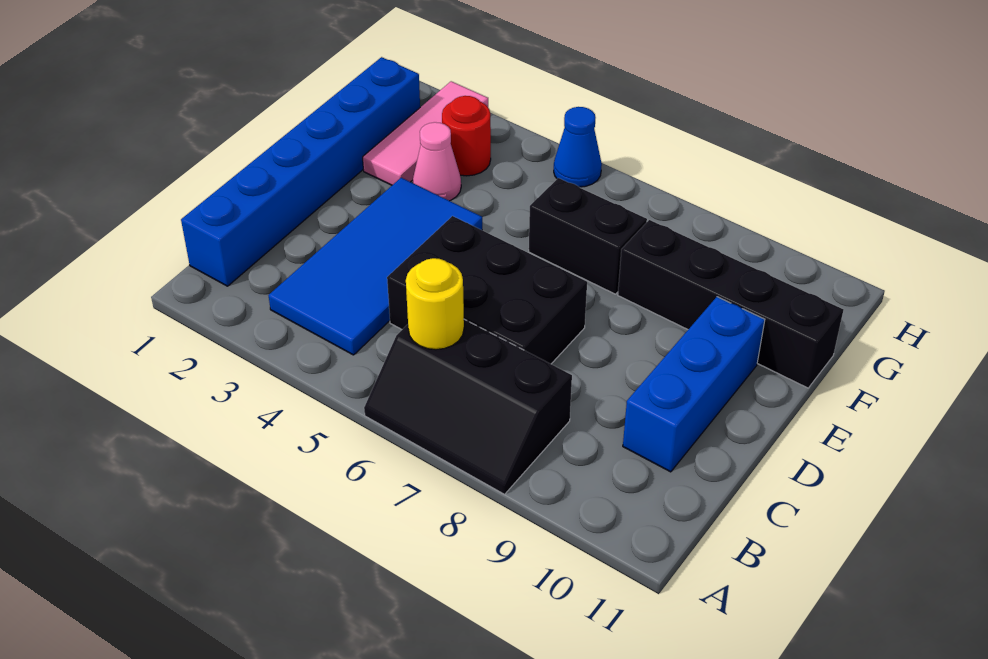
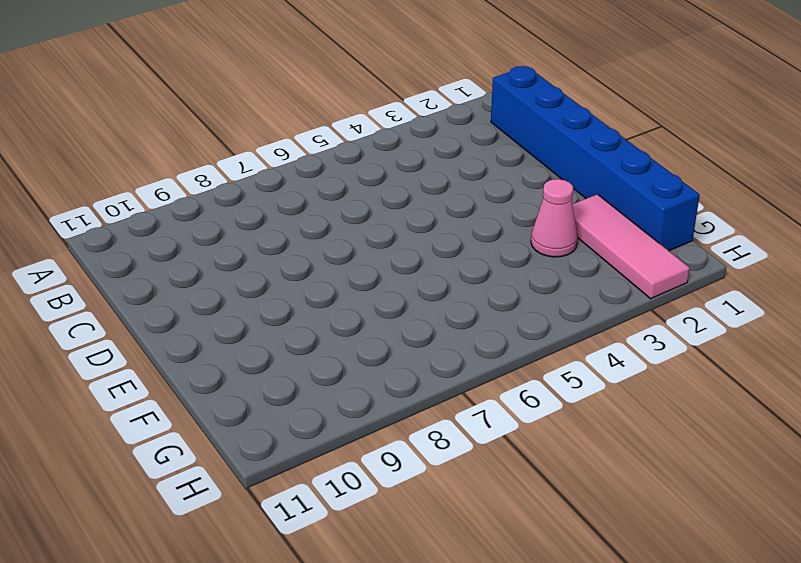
none -> black slope A6:B8 level 1 top B
none -> blue tile B3:E4 level 1
none -> black brick C5:D7 level 1

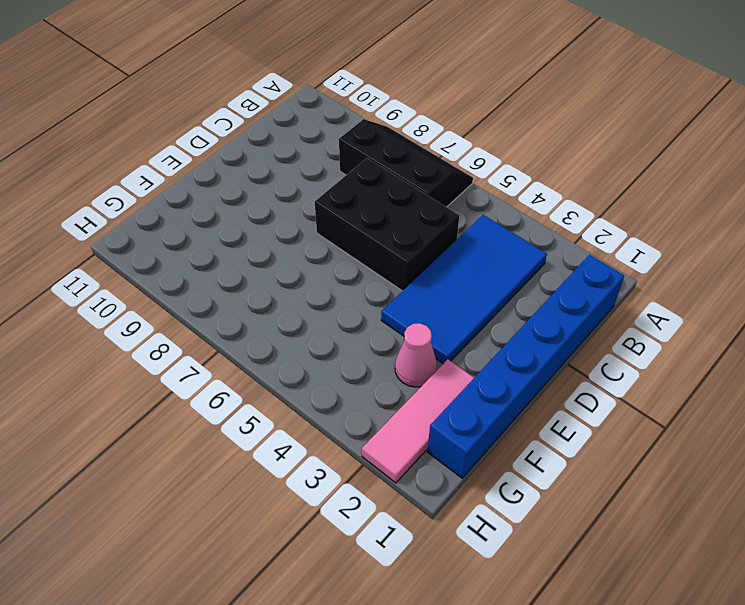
none -> blue brick C10:E10 level 1
none -> black brick F6:F7 level 1
none -> black brick F8:F11 level 1

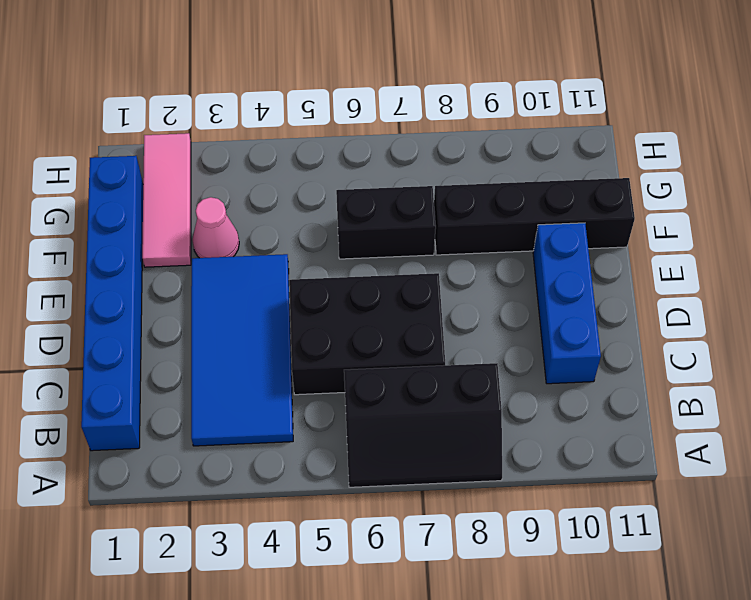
none -> red round brick G3 level 1
none -> blue cone H5 level 1
none -> yellow round brick B6 level 2

